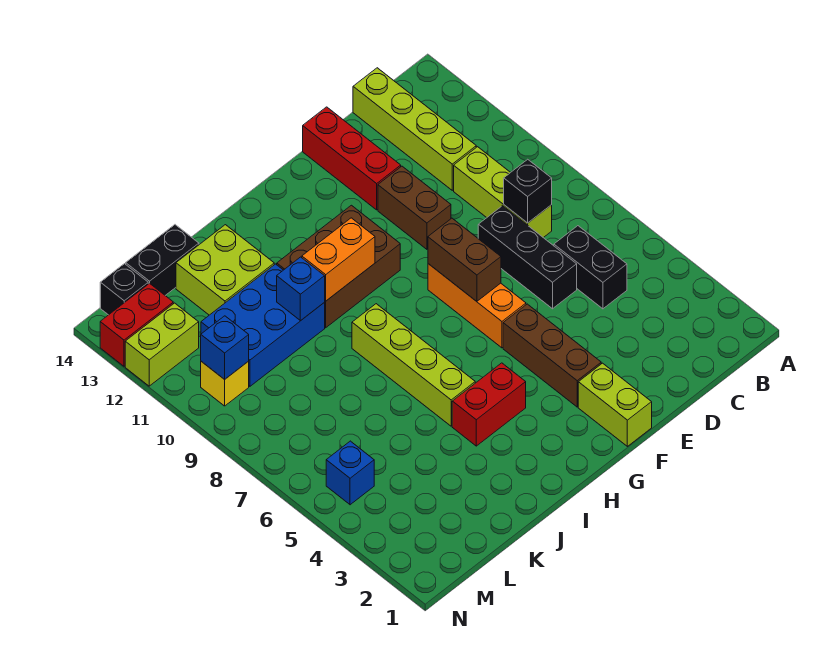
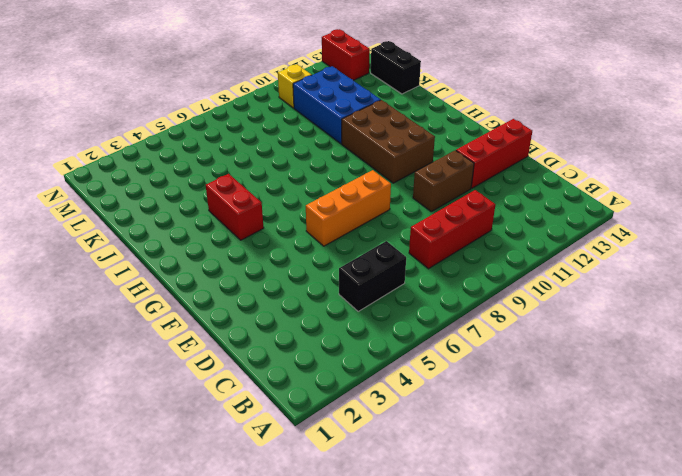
red brick C8:C10 level 1 -> lime brick C8:C10 level 1
none -> lime brick C11:C14 level 1
none -> black brick D6:D8 level 1
none -> lime brick F1:F2 level 1

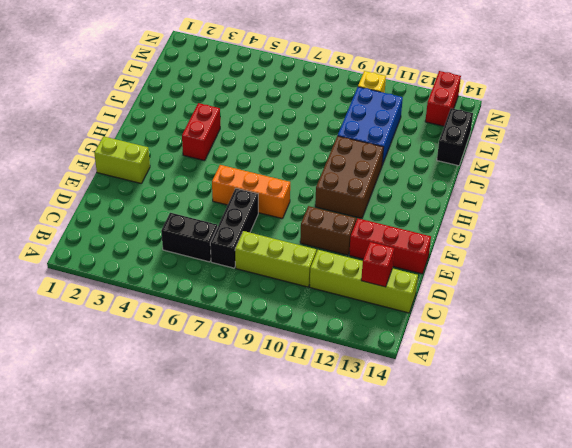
black brick C7:E7 level 1 -> black brick D6:D8 level 1
red brick C13 level 2 -> none
none -> brown brick F3:F5 level 1
none -> lime brick I5:I8 level 1
none -> lime brick J12:K13 level 1

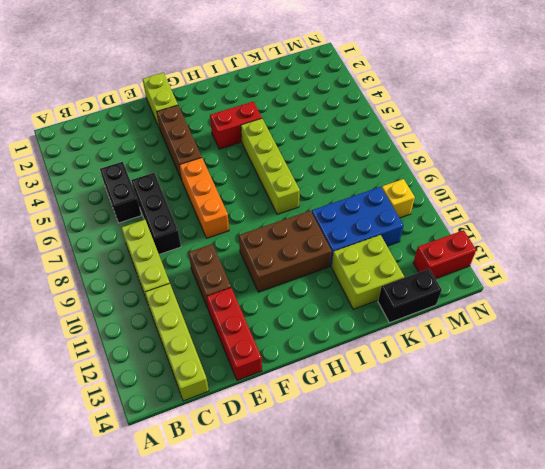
none -> blue brick M5 level 1
none -> lime brick M12:N12 level 1
none -> black brick M14 level 1

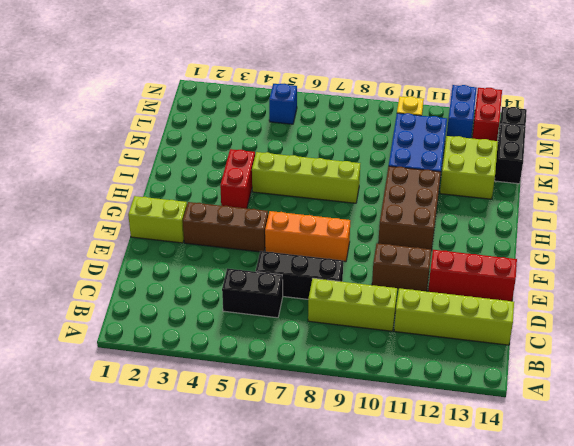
blue brick M12:N12 level 1 -> lime brick M12:N12 level 1
none -> black brick C8 level 2
none -> brown brick F7:F8 level 2
none -> orange brick H10:I10 level 2

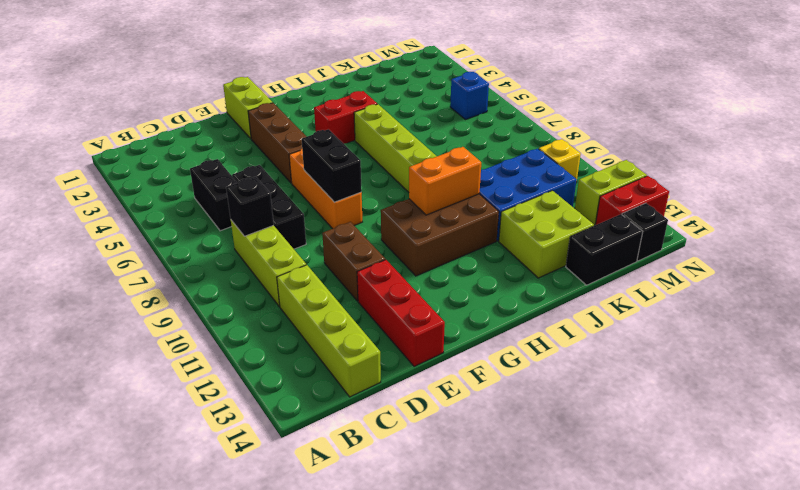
black brick F7:F8 level 2 -> brown brick F7:F8 level 2
none -> blue brick J10 level 2
none -> blue brick M10 level 2

